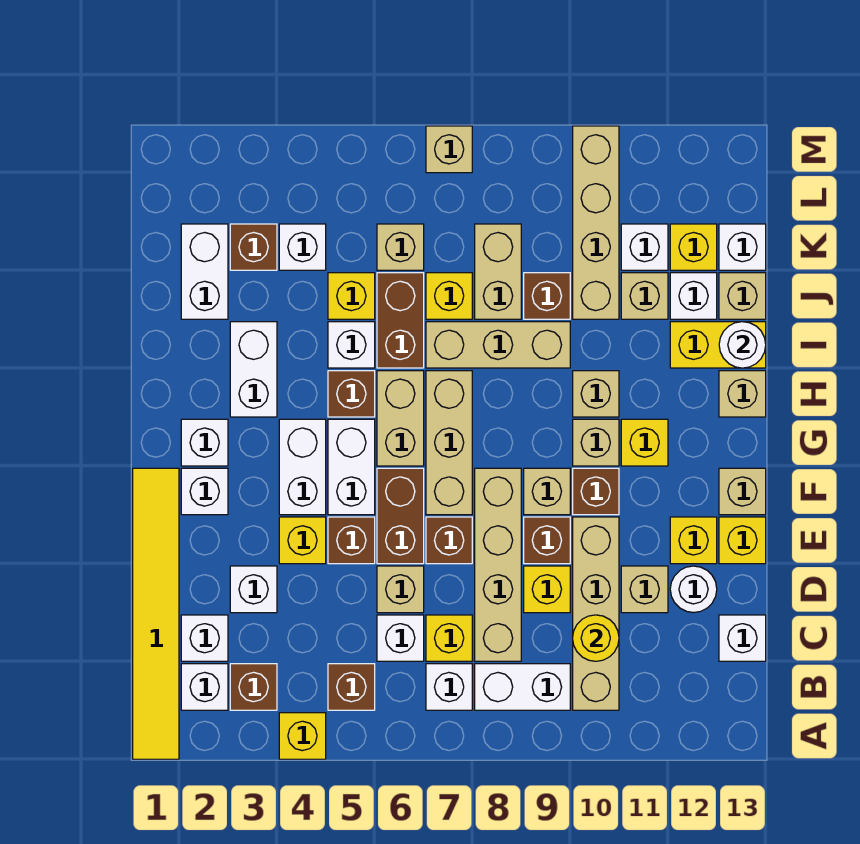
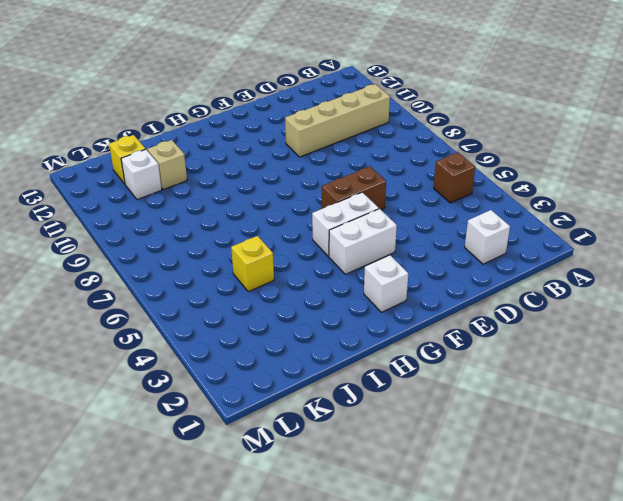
none -> yellow tile A1:F1 level 1
none -> yellow brick A4 level 1
none -> white brick B2 level 1
none -> brown brick B3 level 1

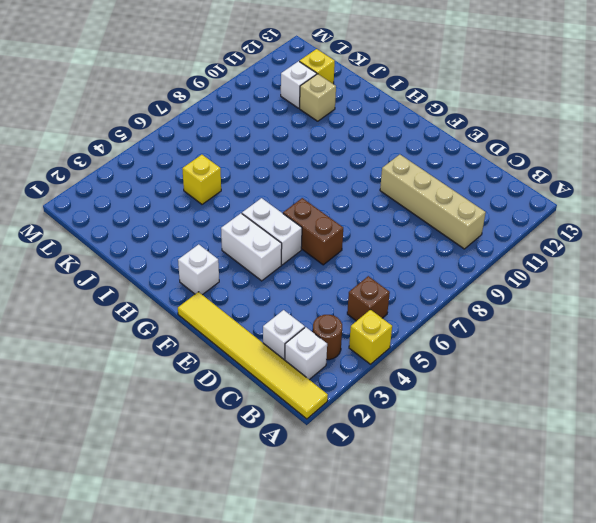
brown round brick B3 level 1 -> brown brick B3 level 1
none -> white brick B7 level 1
none -> white brick B8:B9 level 1
none -> white brick C6 level 1
none -> yellow brick C7 level 1

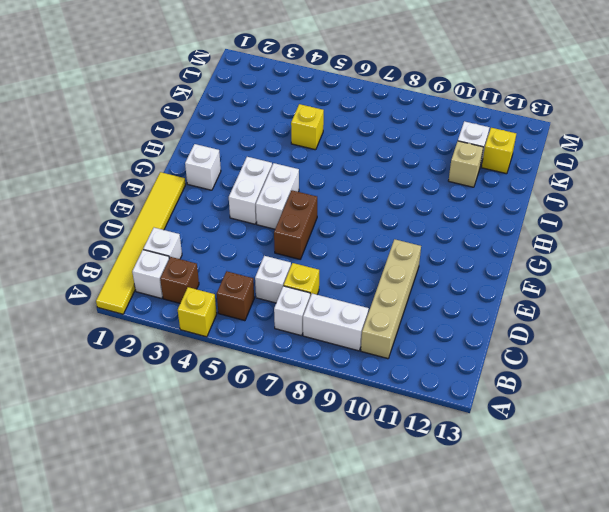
none -> tan brick C8:F8 level 1
none -> white brick C13 level 1
none -> white brick D3 level 1
none -> tan brick D6 level 1

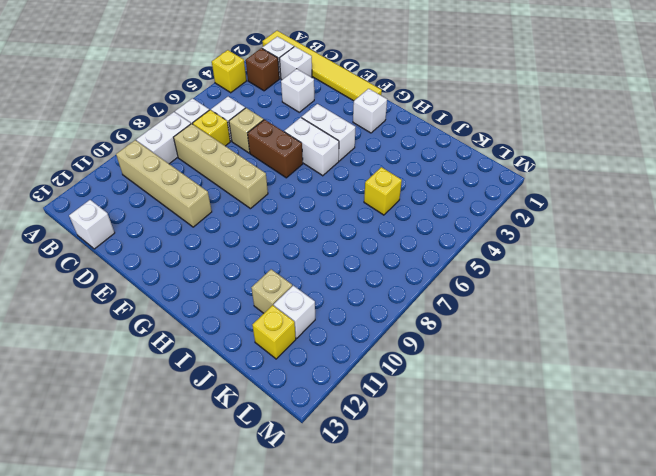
none -> brown brick B5 level 1
none -> yellow brick D9 level 1
none -> tan brick D11 level 1
none -> white round brick D12 level 1

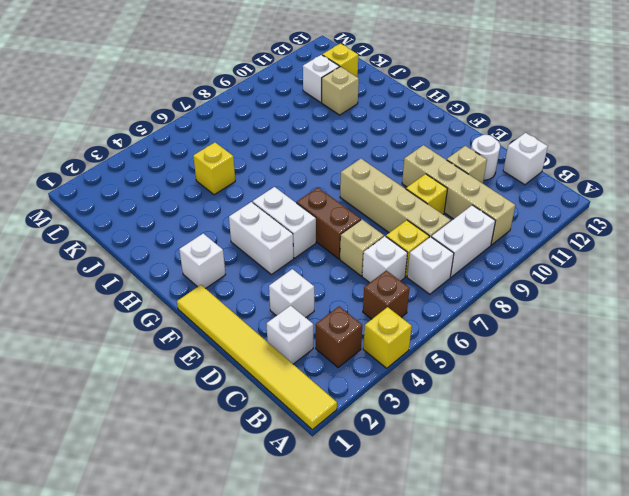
none -> white brick B2 level 1
none -> yellow brick E4 level 1
none -> brown brick E5 level 1
none -> brown brick E7 level 1

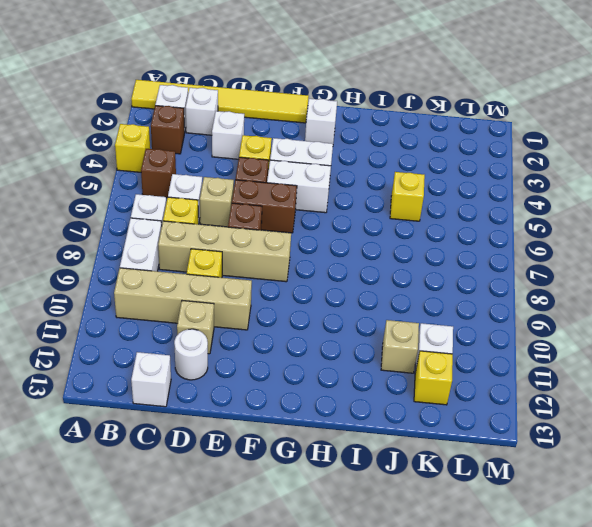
none -> brown brick E9 level 1
none -> yellow brick E12 level 1
none -> yellow brick E13 level 1
none -> white brick F2 level 1

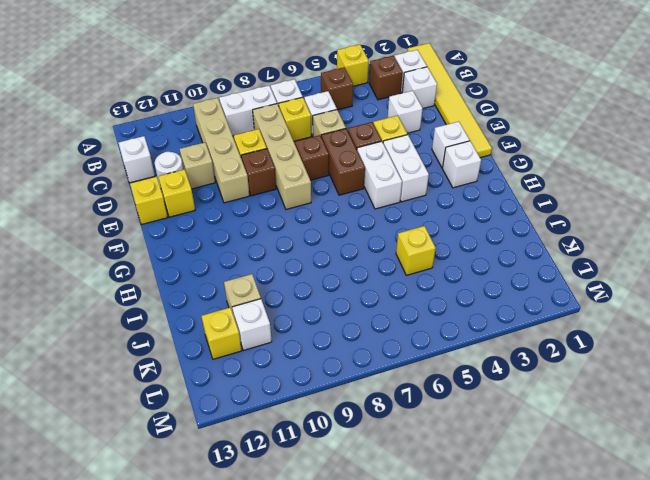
none -> tan brick F7:H7 level 1
none -> tan brick F9 level 1
none -> brown brick F10 level 1
none -> tan brick F13 level 1

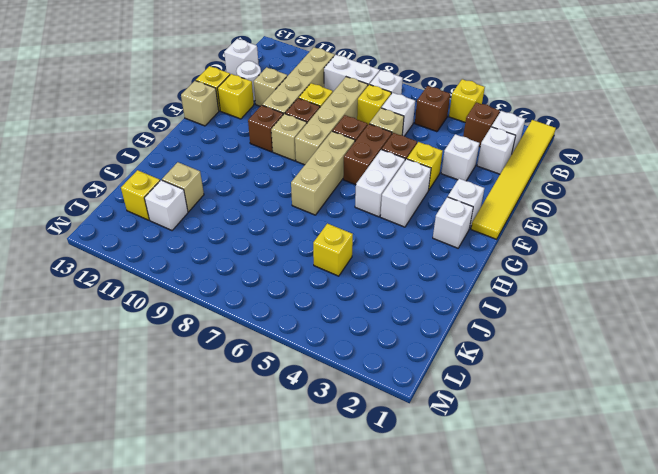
none -> tan brick G6:H6 level 1
none -> tan brick G10 level 1
none -> yellow brick G11 level 1
none -> white brick H3:I3 level 1

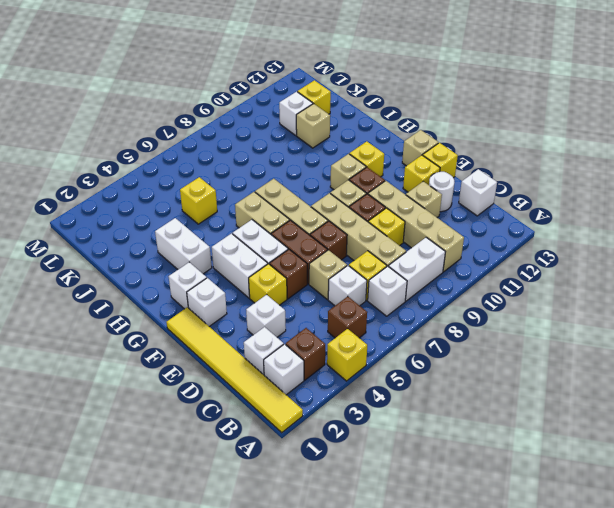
none -> brown brick H5 level 1
none -> tan brick H10 level 1
none -> tan brick H13 level 1
none -> white brick I5 level 1

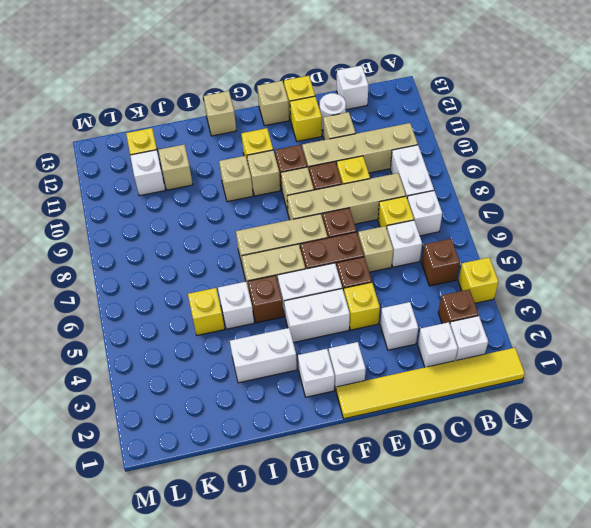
none -> brown brick I6:J6 level 1
none -> tan brick I7:I9 level 1
none -> yellow brick I12:I13 level 1
none -> white brick J2:K2 level 1

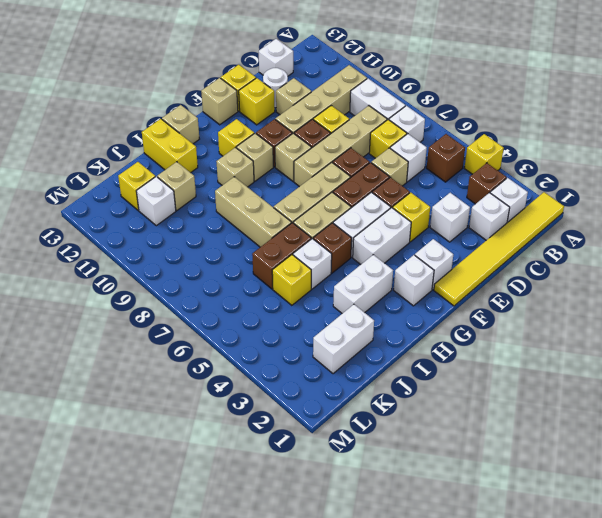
none -> yellow brick J7 level 1
none -> tan brick J8:K8 level 1
none -> brown brick J9 level 1
none -> tan brick J10:M10 level 1

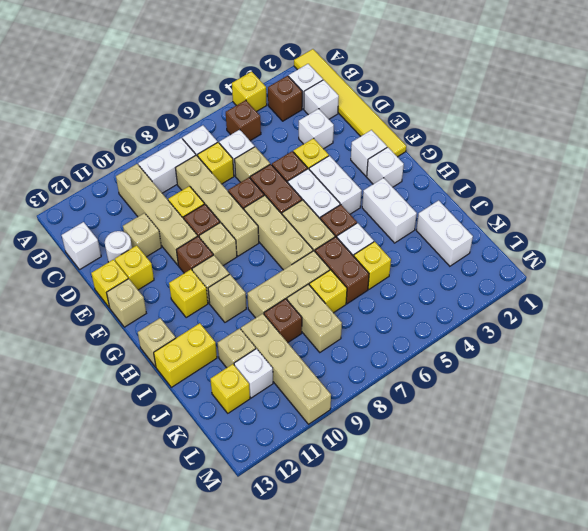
none -> white brick J12 level 1
none -> tan brick J13 level 1
none -> brown brick K3 level 1
none -> white brick K4 level 1

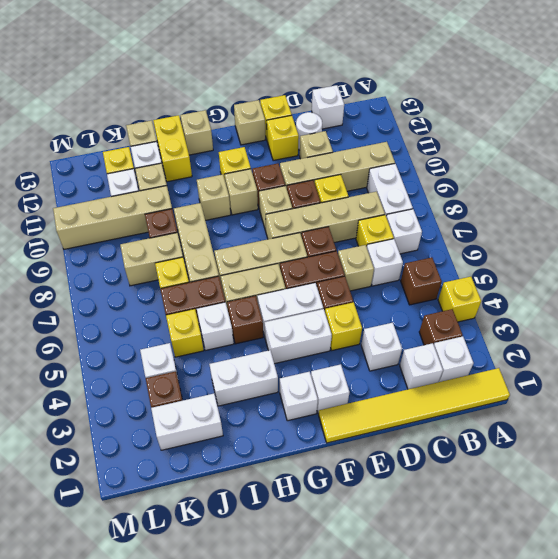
none -> tan brick K6 level 1
none -> white brick K13 level 1
none -> tan brick M7 level 1
none -> yellow round brick C10 level 2

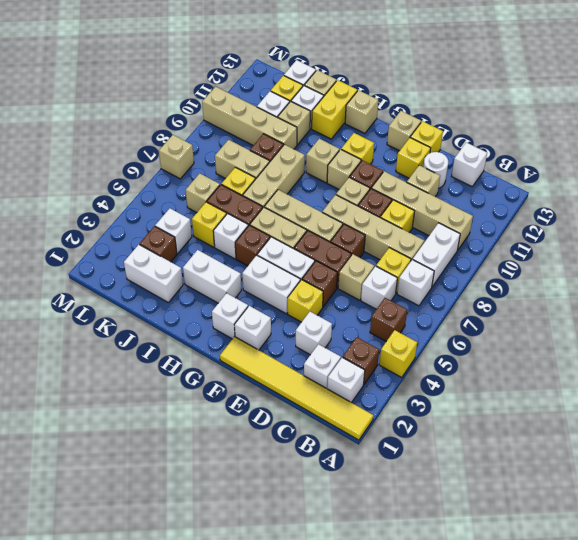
none -> yellow round brick C10 level 2
none -> white round brick I13 level 2

